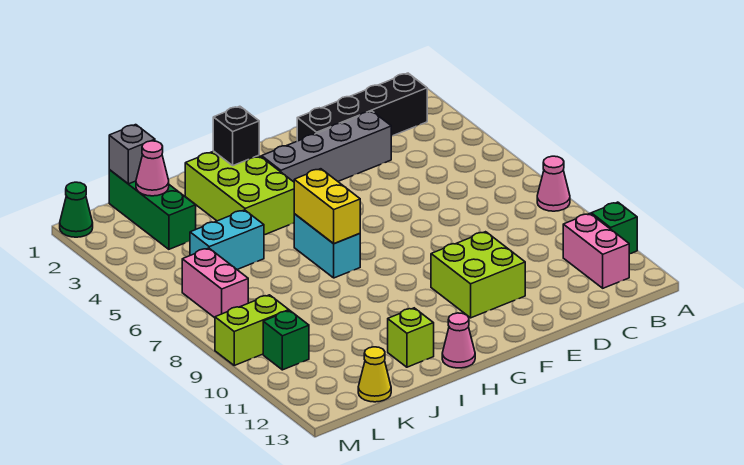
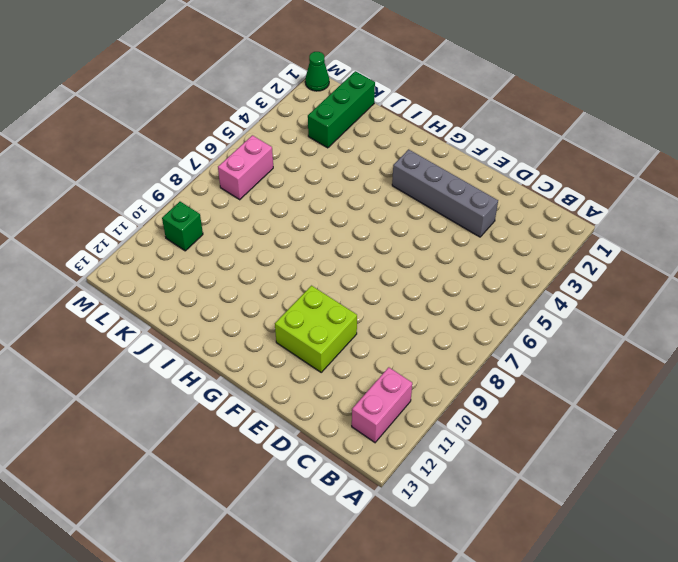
none -> pink cone A8 level 1
none -> green brick A11 level 1
none -> black brick B2:E2 level 1

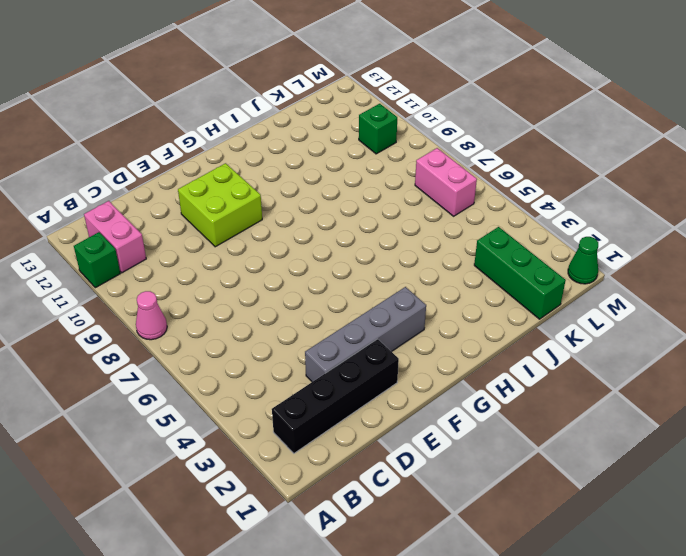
none -> lime brick H2:I4 level 1
none -> cyan brick H6:H7 level 1
none -> pink cone H13 level 1

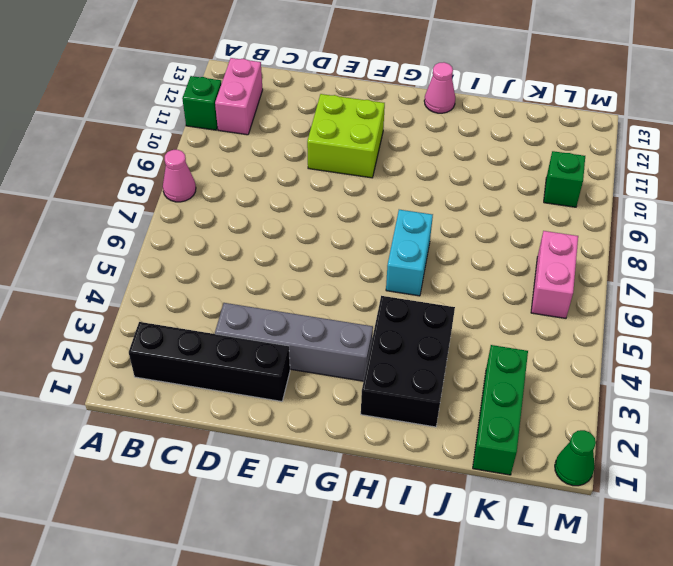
black brick H2:I4 level 1 -> lime brick H2:I4 level 1
none -> lime brick I12 level 1
none -> cyan brick J5:K5 level 1
none -> yellow cone K13 level 1

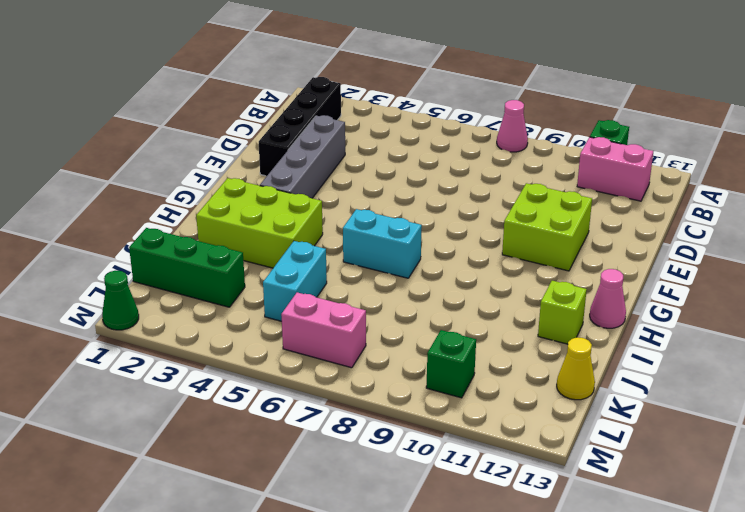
none -> lime brick L9:M9 level 1
none -> black brick H2 level 2
none -> yellow brick H6:H7 level 2

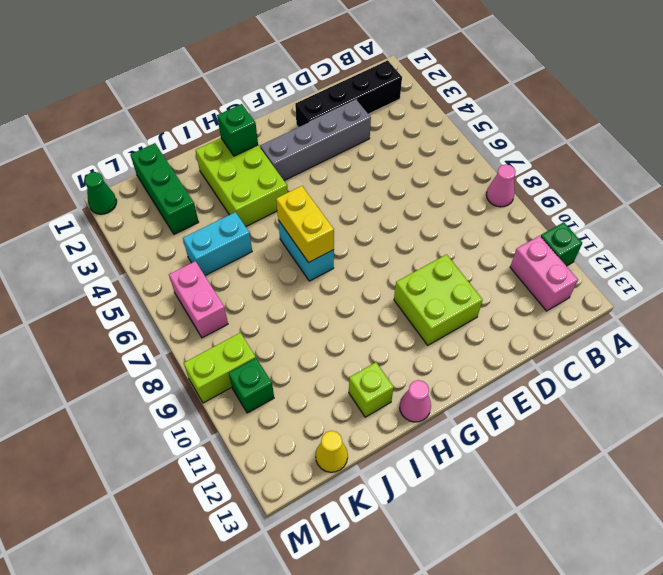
green brick H2 level 2 -> black brick H2 level 2
none -> grey brick K1 level 2
none -> pink cone K2 level 2

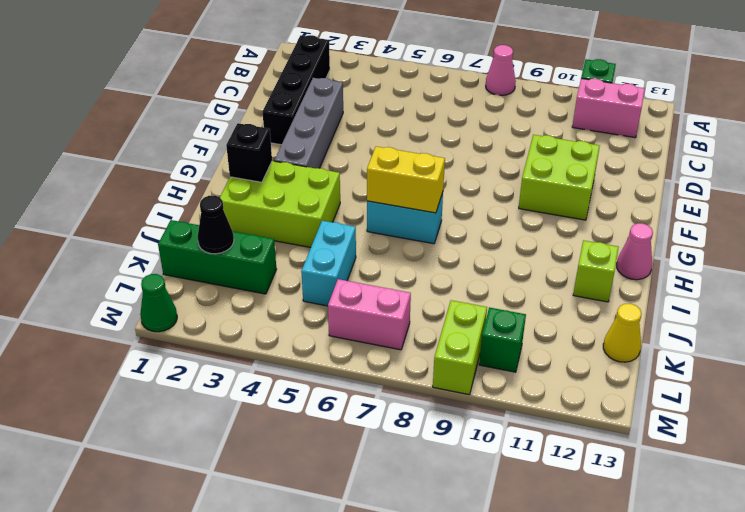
black cone K2 level 2 -> pink cone K2 level 2
none -> grey brick K1 level 2

